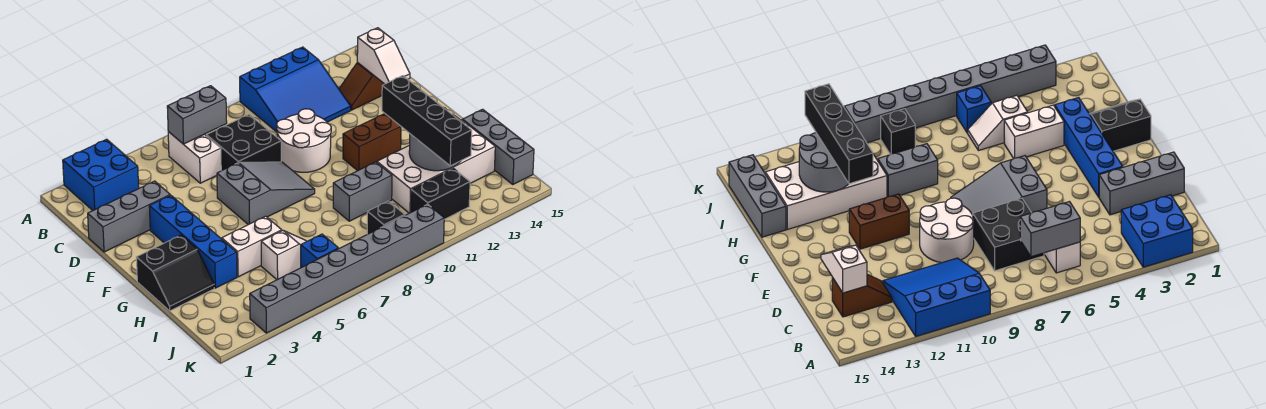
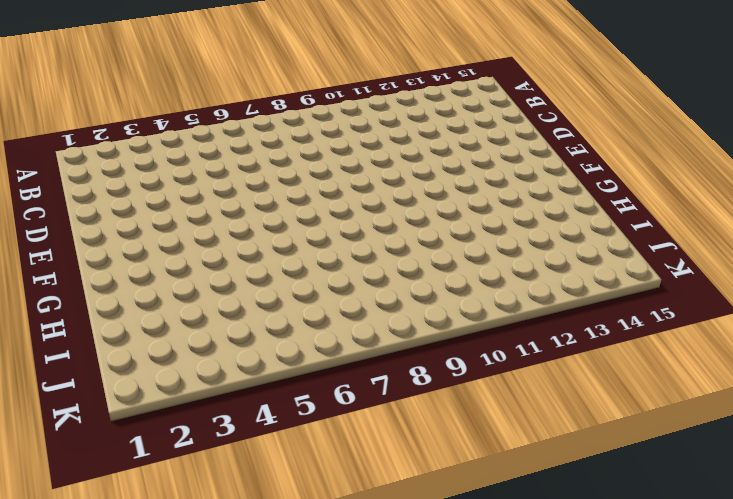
none -> blue brick A2:B3 level 1
none -> blue slope A10:C12 level 1 top A
none -> white brick B6:C6 level 1

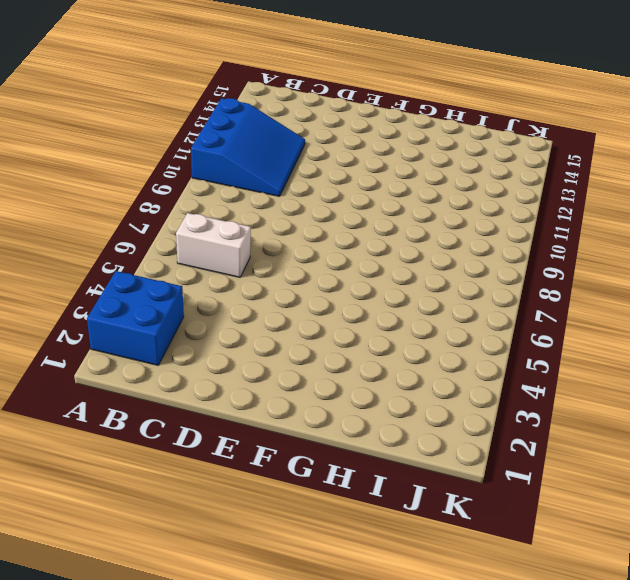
none -> black brick C7:D8 level 1
none -> brown slope C13:C14 level 1 top 14
none -> grey brick D1:D3 level 1

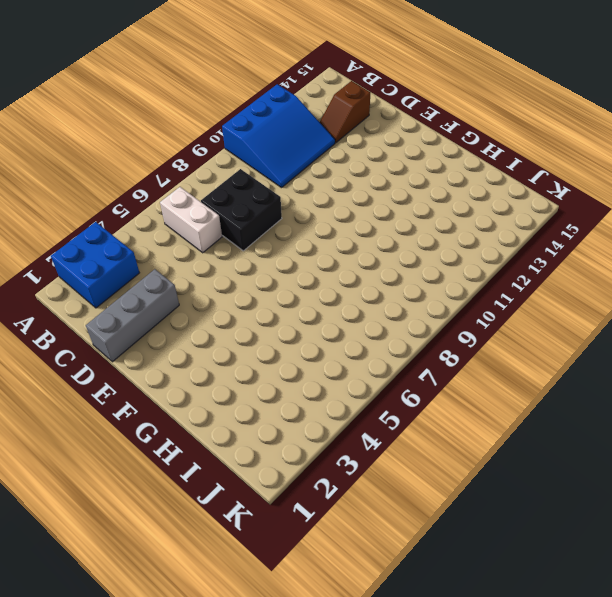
none -> white round brick D9:E10 level 1
none -> blue brick E3:H3 level 1
none -> grey slope E6:F8 level 1 top 6

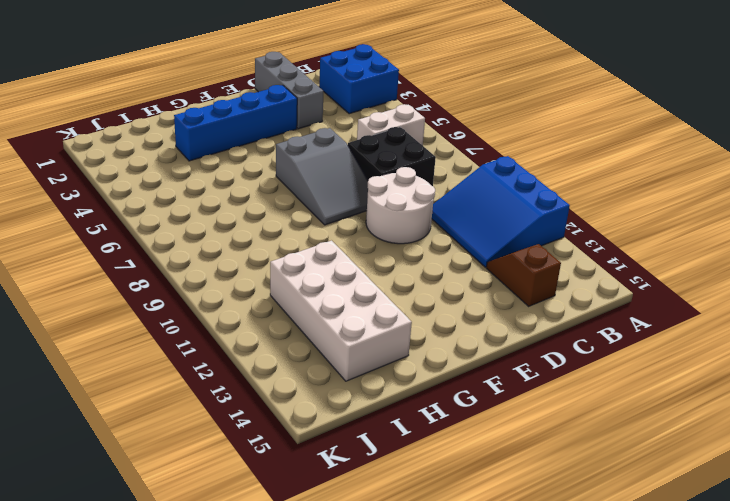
none -> brown brick F11:F12 level 1
none -> black slope G1:H2 level 1 top G
none -> white brick H4:H5 level 1

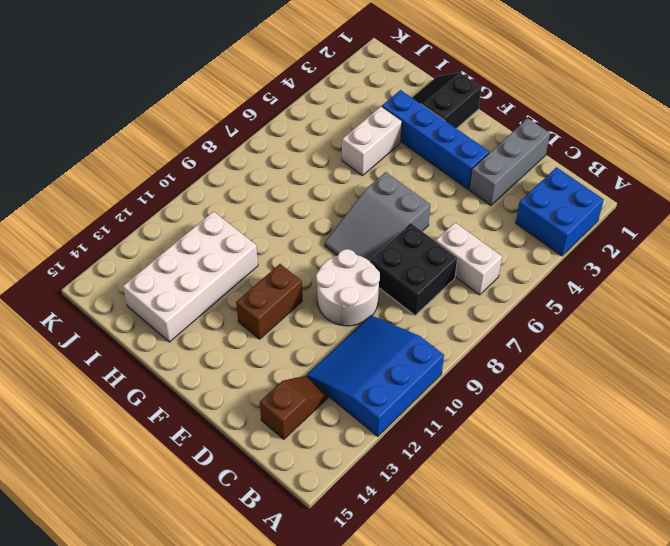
none -> grey brick H9:H10 level 1
none -> grey brick H15:J15 level 1
none -> white slope I5:I6 level 1 top 5

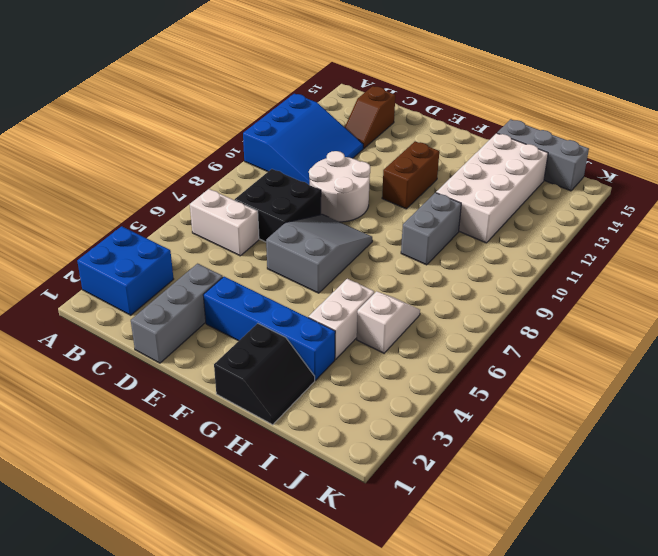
none -> blue brick J6 level 1
none -> black brick J9 level 1
none -> black brick J11:J12 level 1

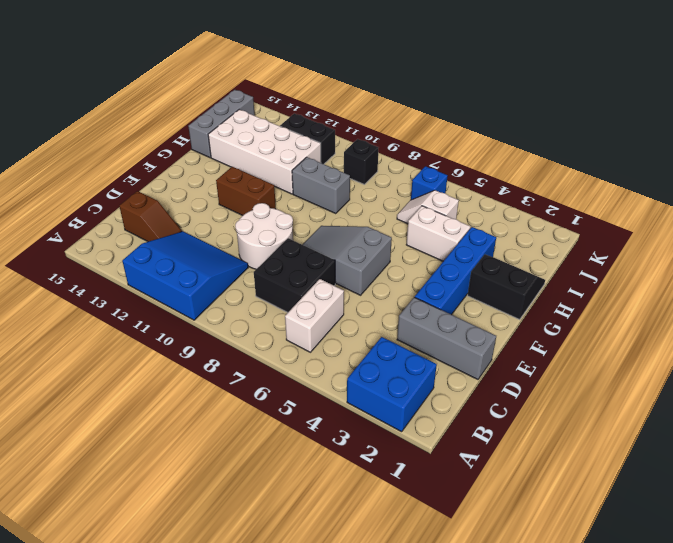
none -> grey brick K3:K10 level 1
none -> grey brick B6:B7 level 2
none -> white slope C14:D14 level 2 top C

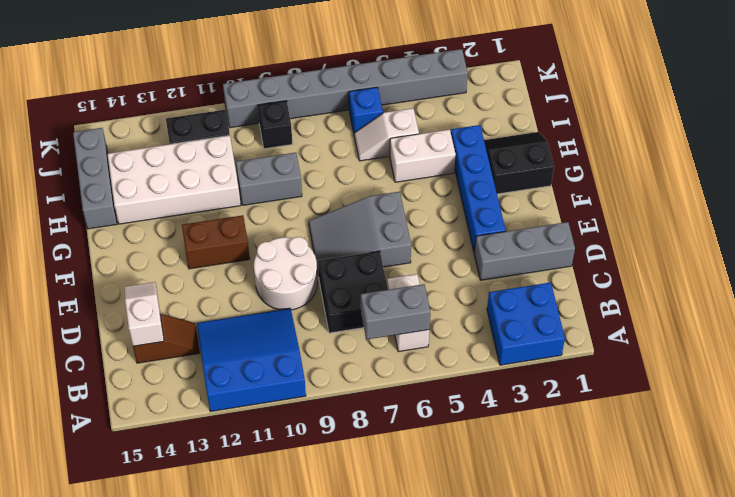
none -> grey round brick H12:I13 level 2
none -> black brick G12:J12 level 3

